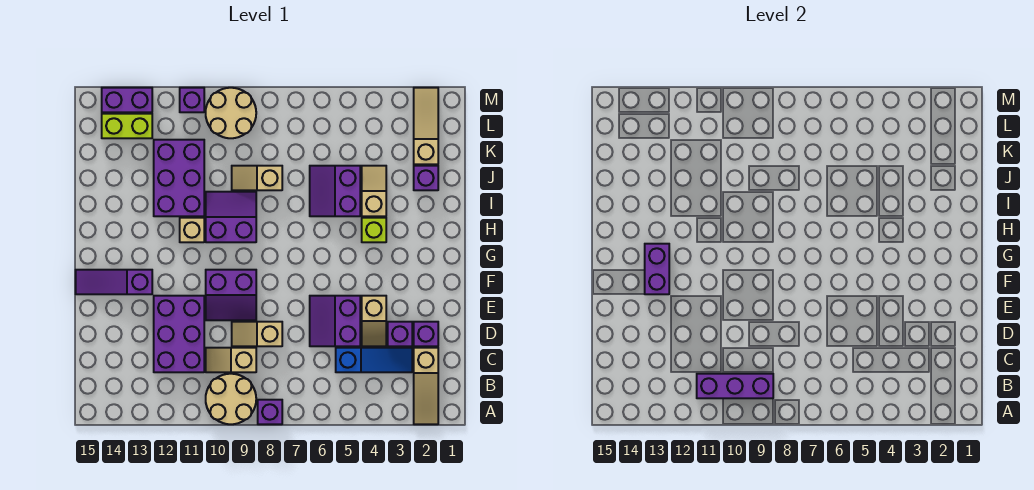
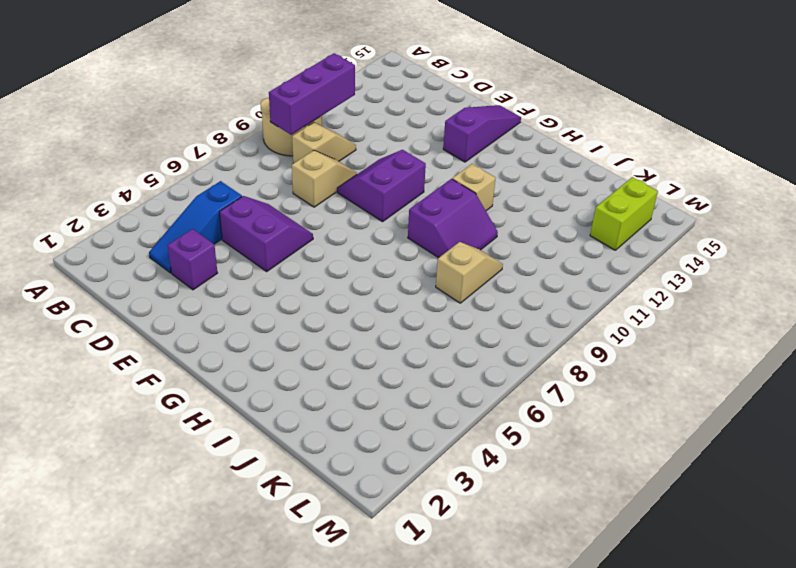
none -> tan slope A2:C2 level 1 top C
none -> purple brick A8 level 1
none -> purple brick C11:E12 level 1

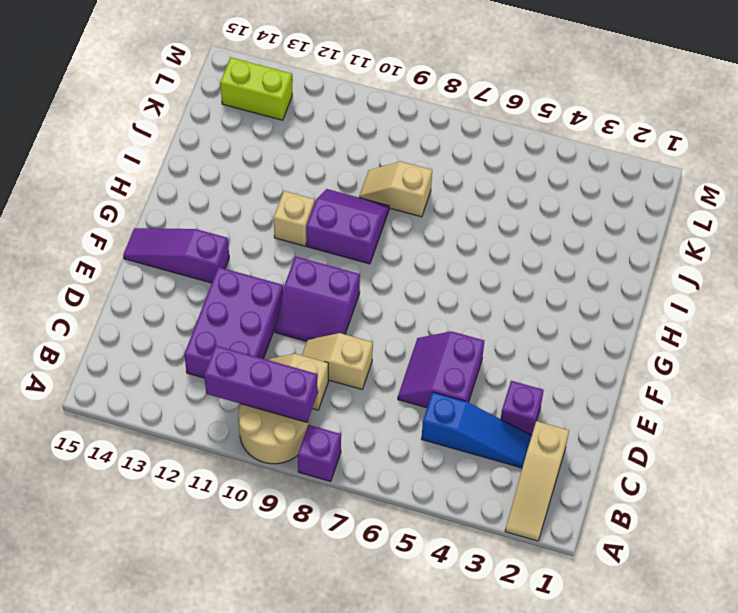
none -> purple brick D2 level 1
none -> tan slope D4:E4 level 1 top E
none -> lime brick H4 level 1

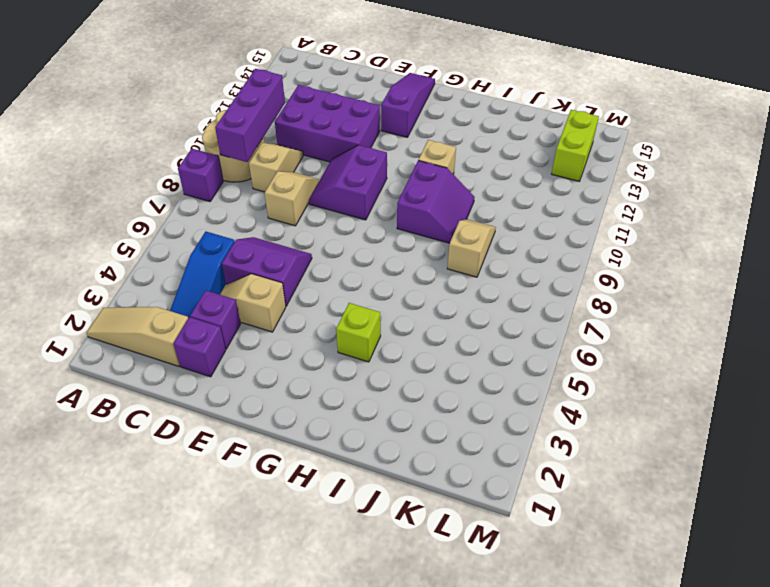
none -> tan slope I4:J4 level 1 top I
none -> purple slope I5:J6 level 1 top 5
none -> purple brick I11:K12 level 1

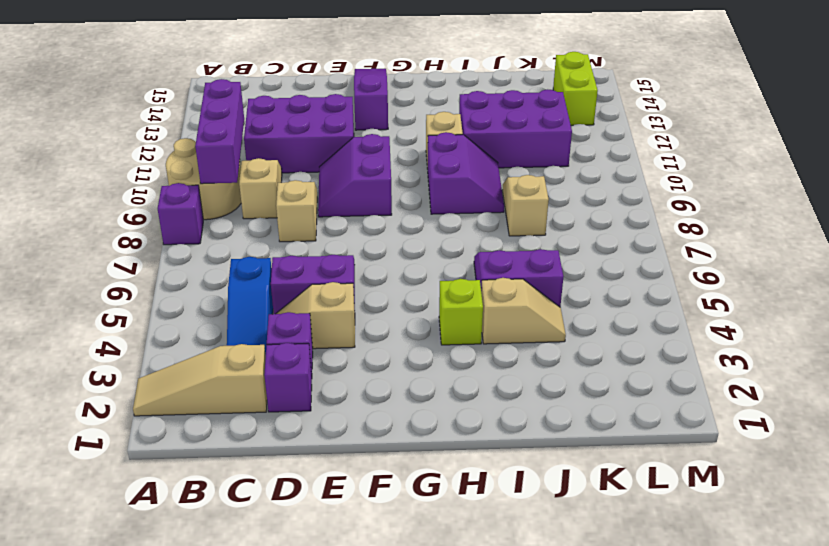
none -> purple brick J2 level 1
none -> tan slope K2:M2 level 1 top K
none -> tan round brick L9:M10 level 1

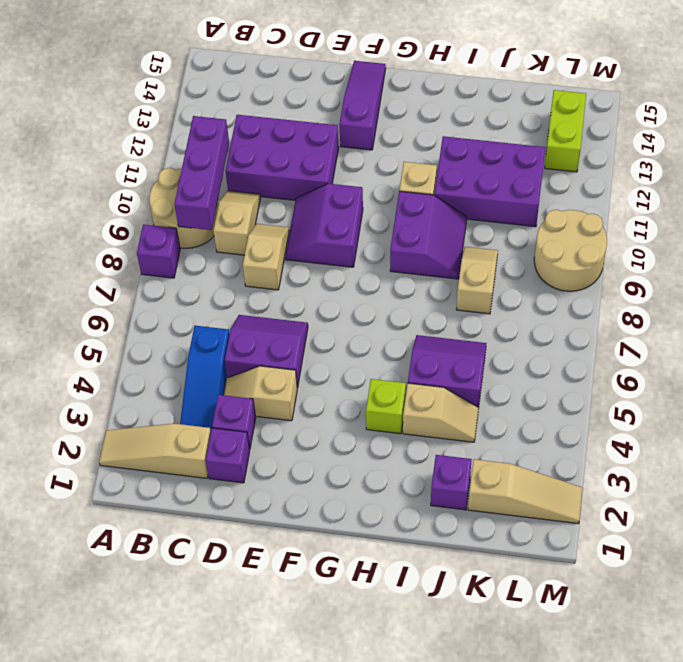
none -> purple brick M11 level 1
none -> purple brick M13:M14 level 1
none -> purple brick F13:G13 level 2

